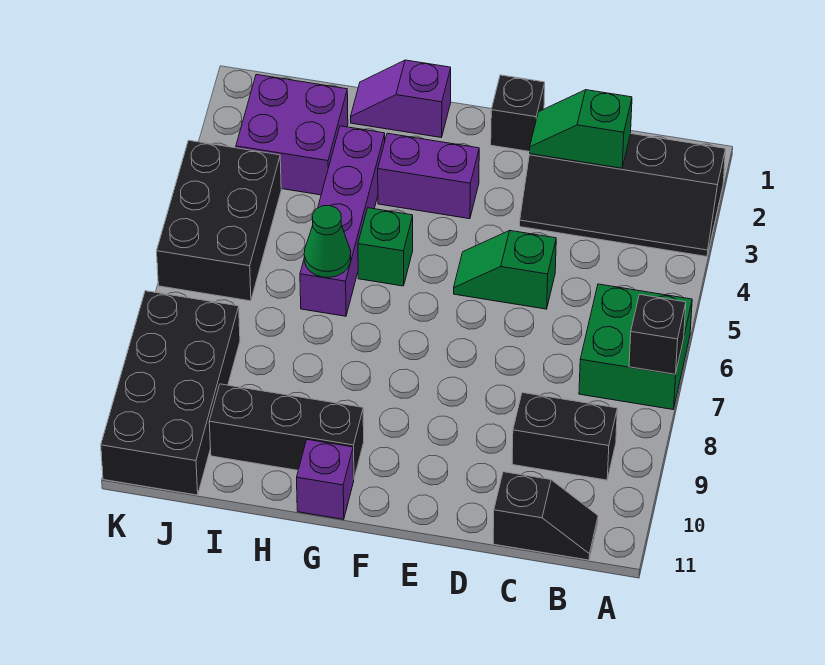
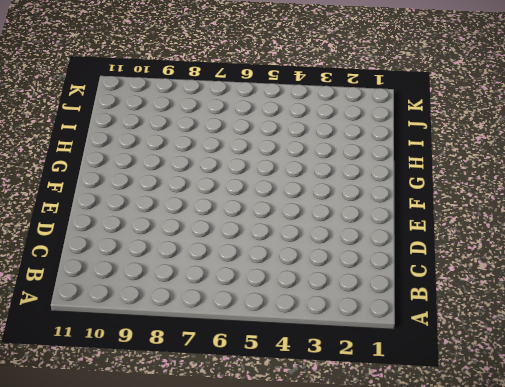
none -> black slope A2:D3 level 1 top 2
none -> green brick A6:B7 level 1
none -> black brick B9:C9 level 1

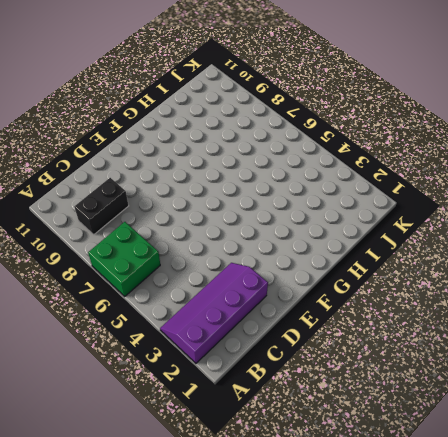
purple slope A2:D3 level 1 top 2 -> black slope A2:D3 level 1 top 2
none -> black slope B11:C11 level 1 top C
none -> green slope D5:E5 level 1 top D
none -> black brick E1 level 1

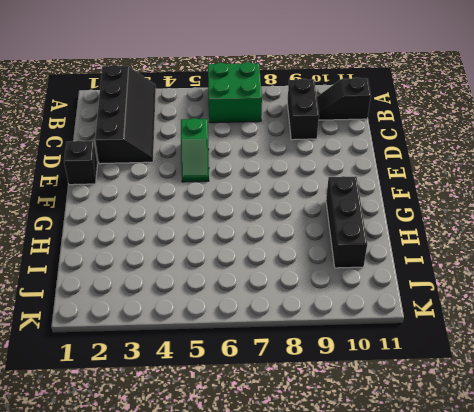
black slope B10:B11 level 1 top 11 -> black slope B11:C11 level 1 top C
none -> purple brick F3:G3 level 1
none -> purple slope G1:H1 level 1 top G
none -> green brick G5 level 1

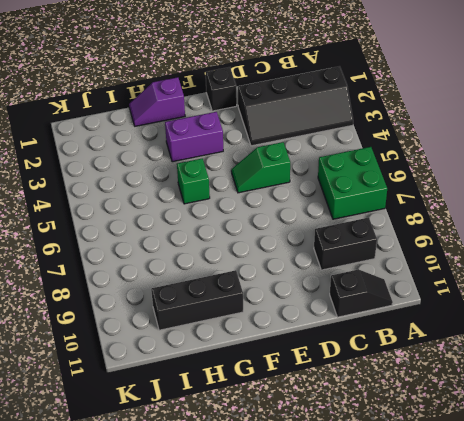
none -> purple brick G11 level 1
none -> purple brick H3:H6 level 1
none -> purple brick I2:J3 level 1

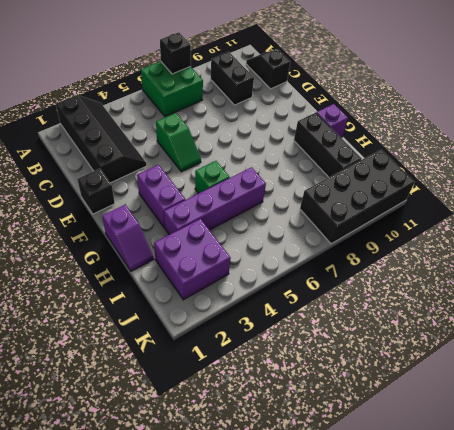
none -> black brick J4:K6 level 1
none -> green slope C2:D2 level 2 top C
none -> green cone H6 level 2

